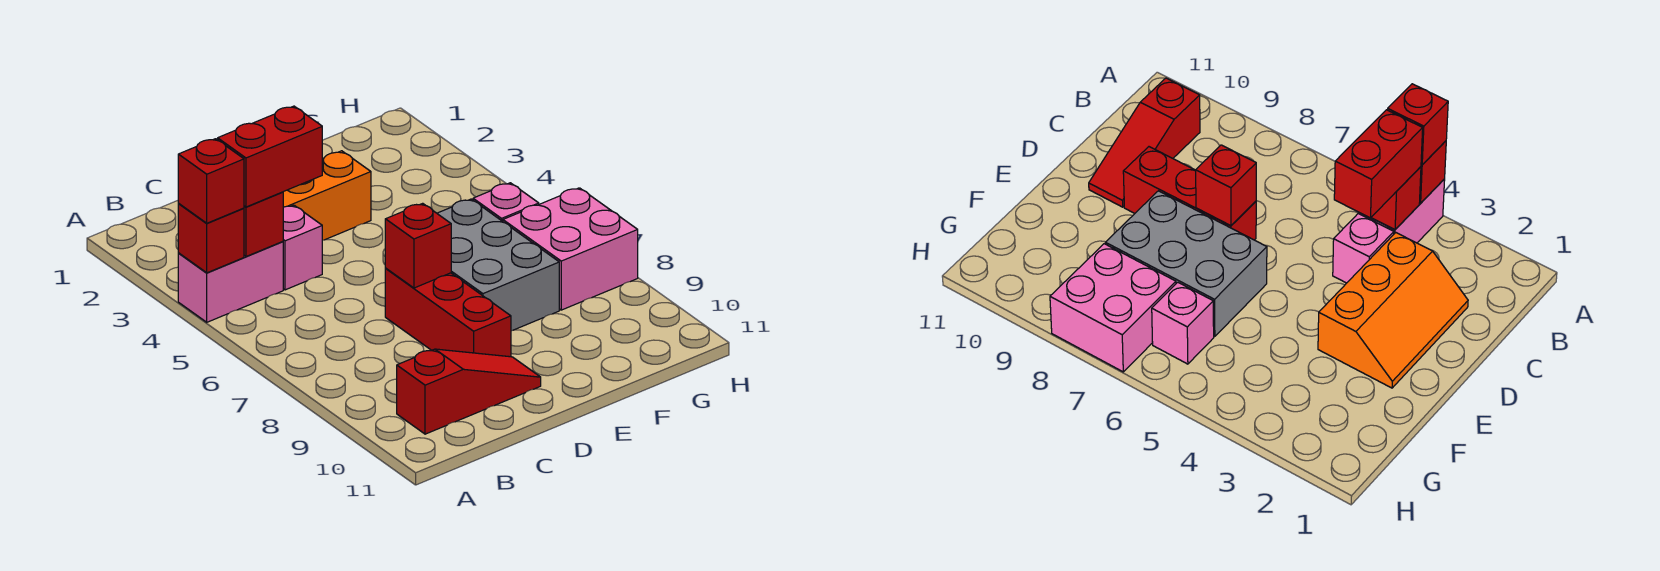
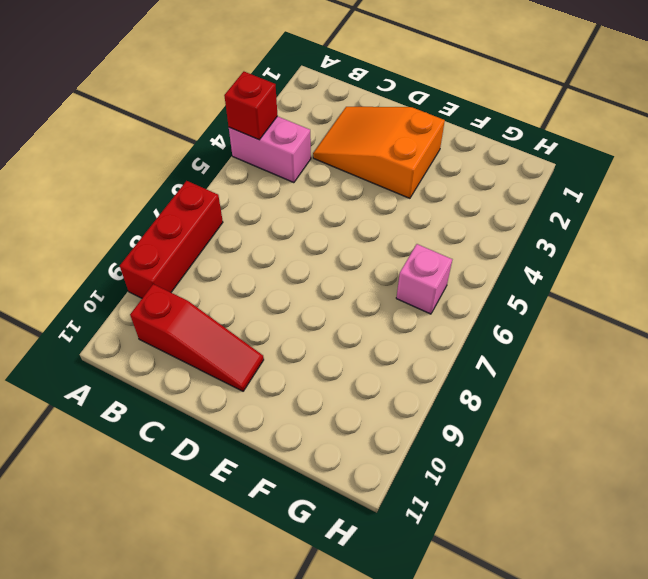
red brick A7:A9 level 1 -> red brick D7:D9 level 1
orange slope C2:E3 level 1 top E -> orange slope C2:E3 level 1 top 3
none -> pink brick C4 level 1
none -> grey brick E6:F8 level 1
none -> pink brick G7:H8 level 1

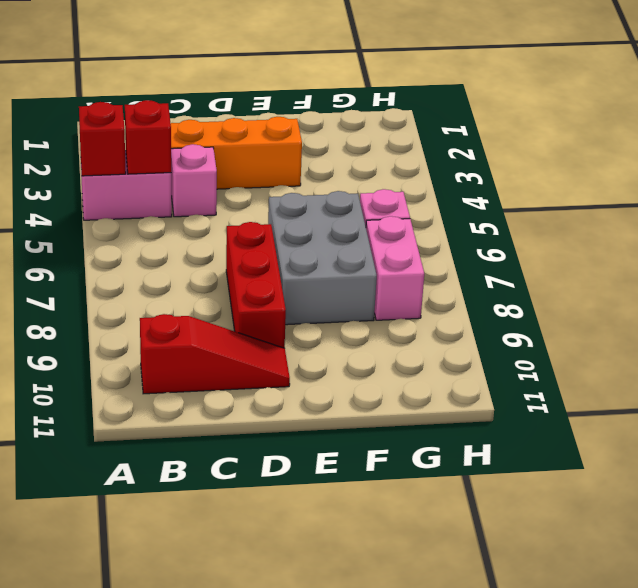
pink brick G7:G8 level 1 -> pink brick G7:H8 level 1
none -> red brick D7 level 2
none -> red brick A4 level 3
none -> red brick B4:C4 level 3

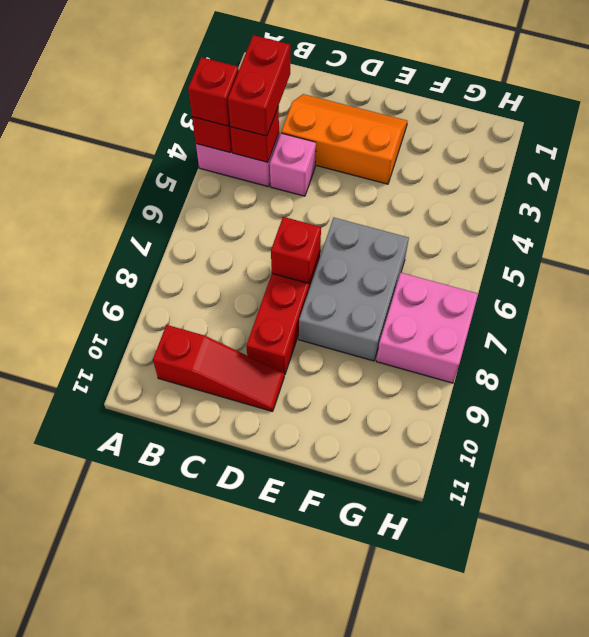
red brick B3:B4 level 3 -> red brick B4:C4 level 3
none -> pink brick G6 level 1

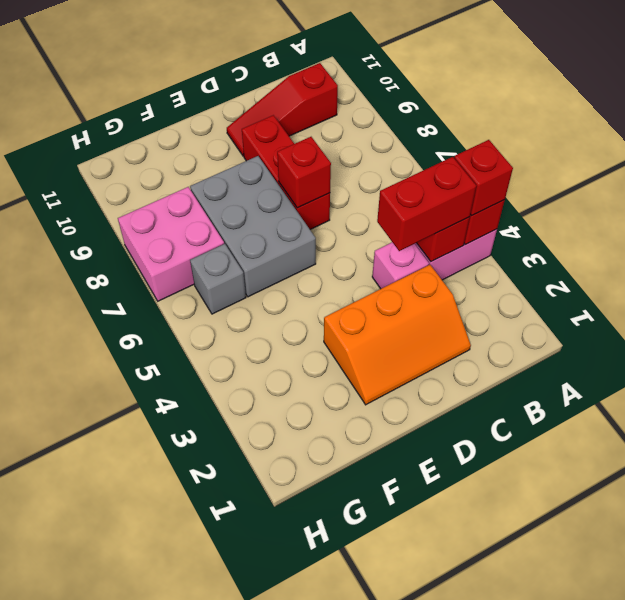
grey brick G6 level 1 -> pink brick G6 level 1

